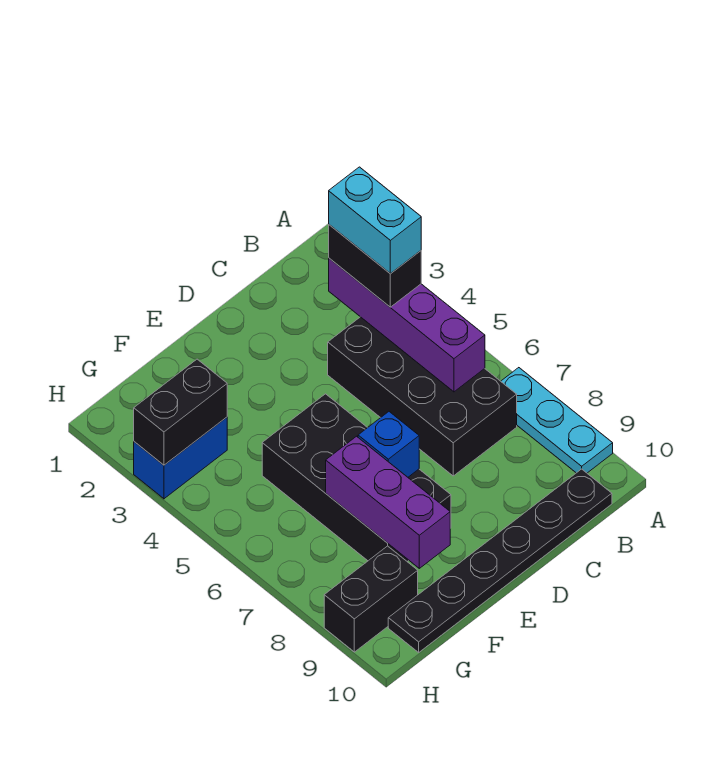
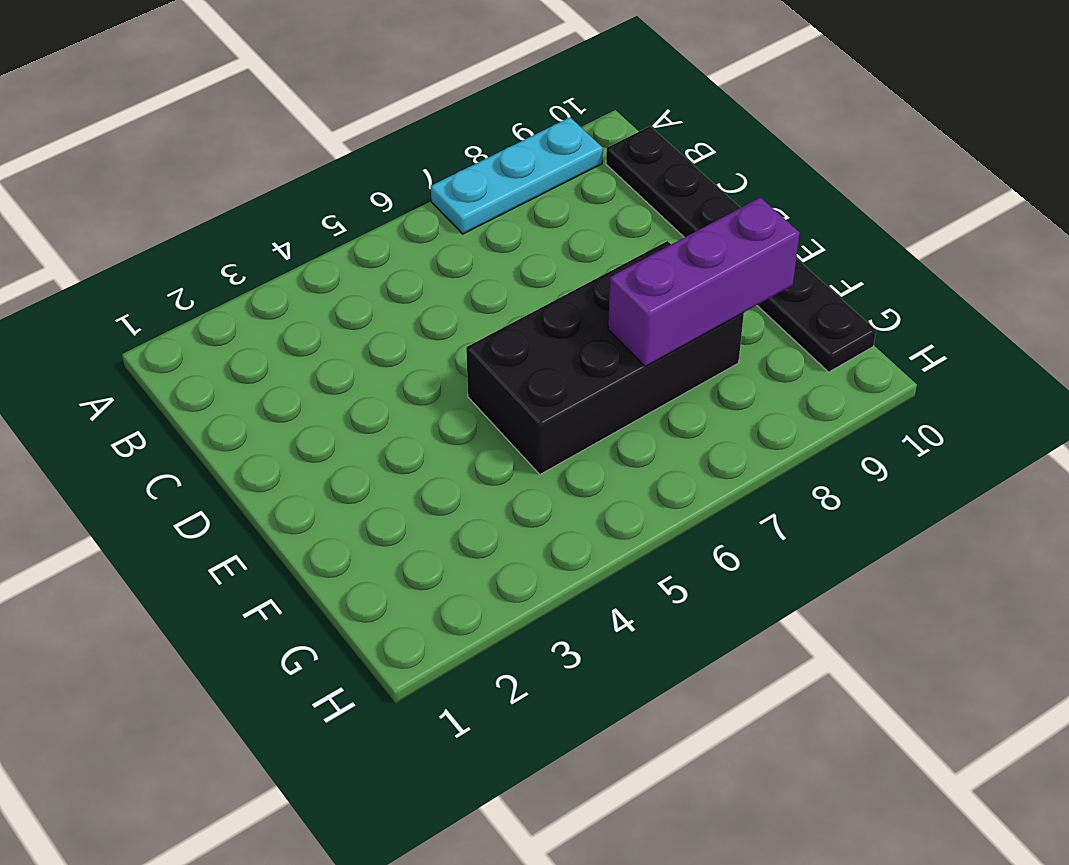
none -> black brick B4:C7 level 1
none -> blue brick G3:H3 level 1
none -> black brick G9:H9 level 1

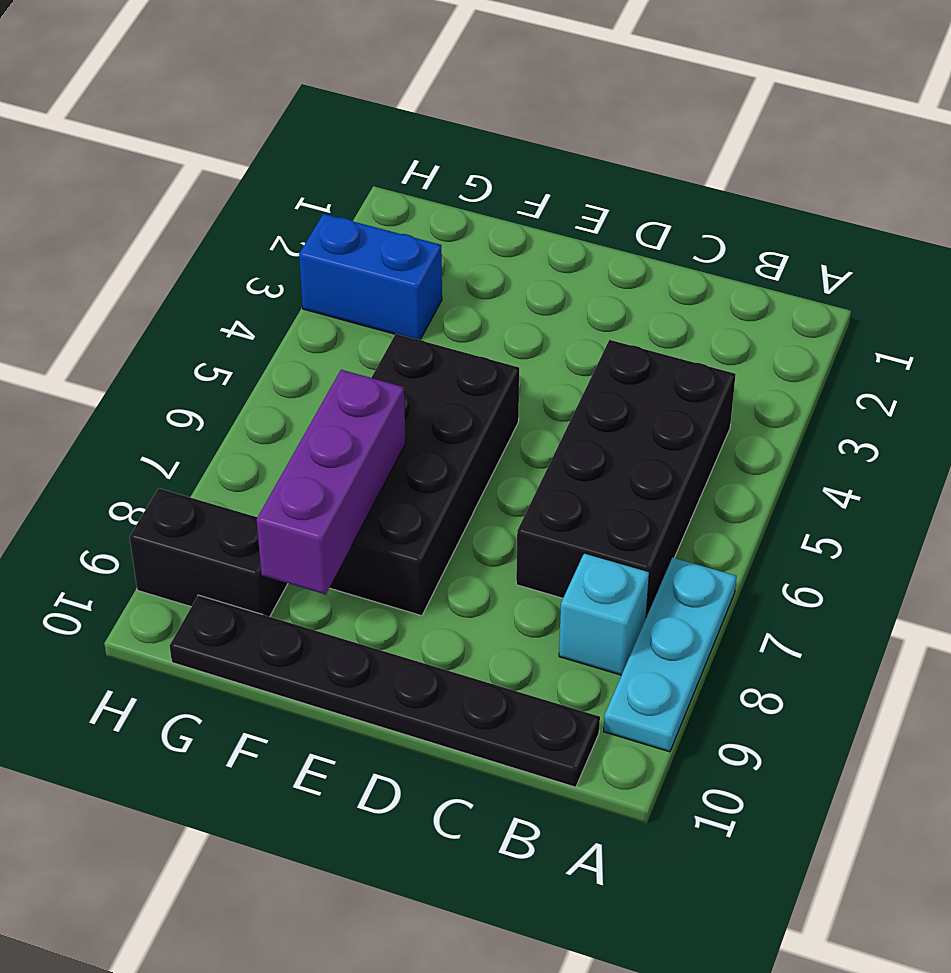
cyan brick B8 level 1 -> none
none -> purple brick B3:B6 level 2
none -> blue brick E7 level 2
none -> black brick G3:H3 level 2

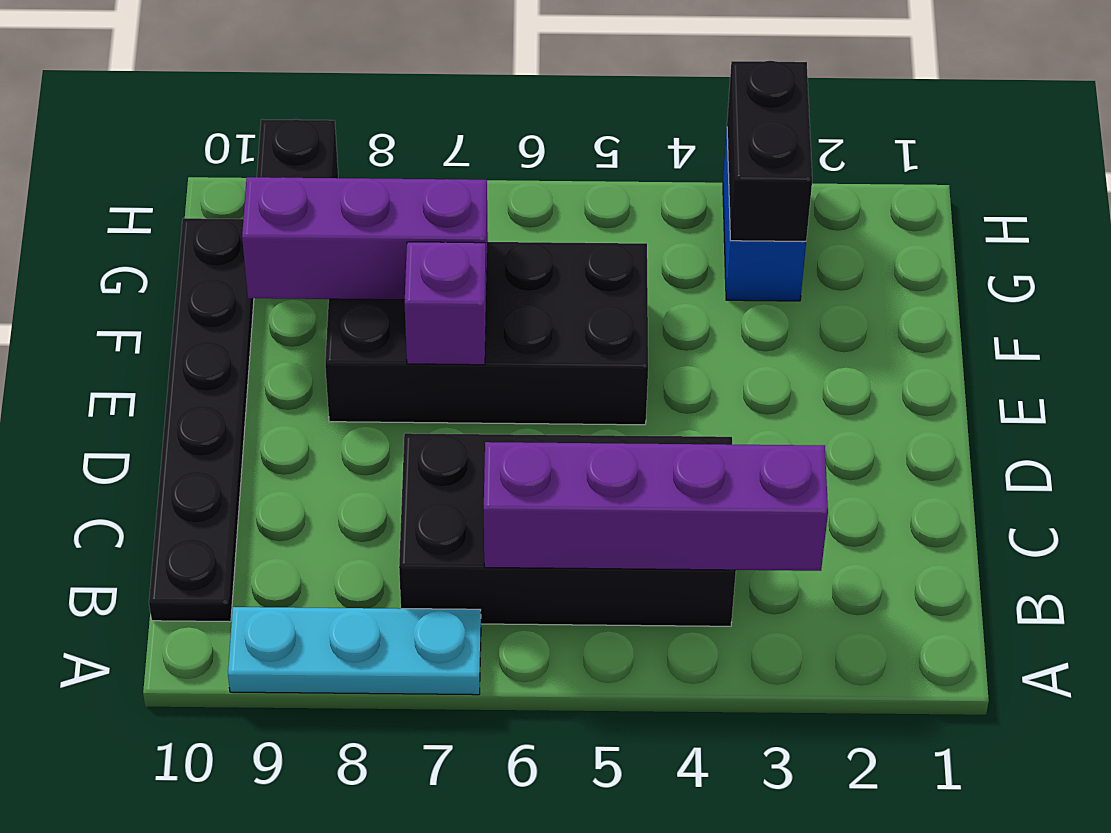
purple brick E7 level 2 -> blue brick E7 level 2
none -> black brick B3:B4 level 3
none -> cyan brick B3:B4 level 4

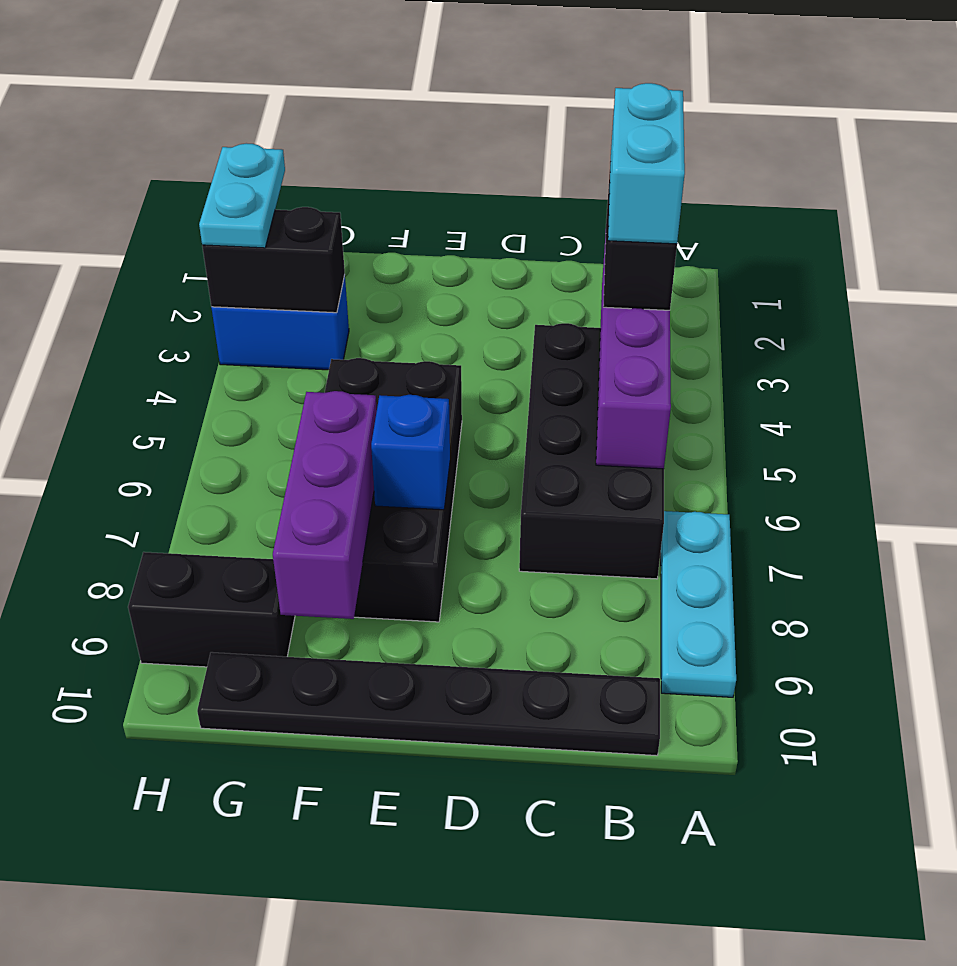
cyan plate H2:H3 level 3 -> none

